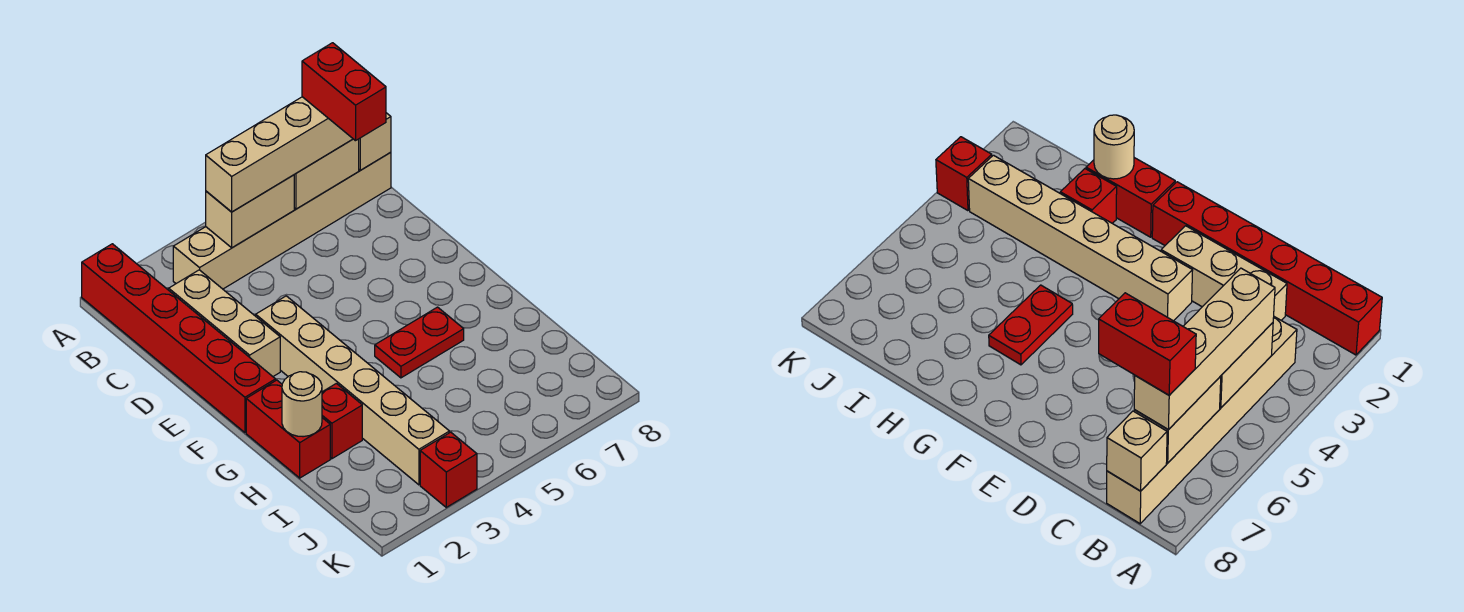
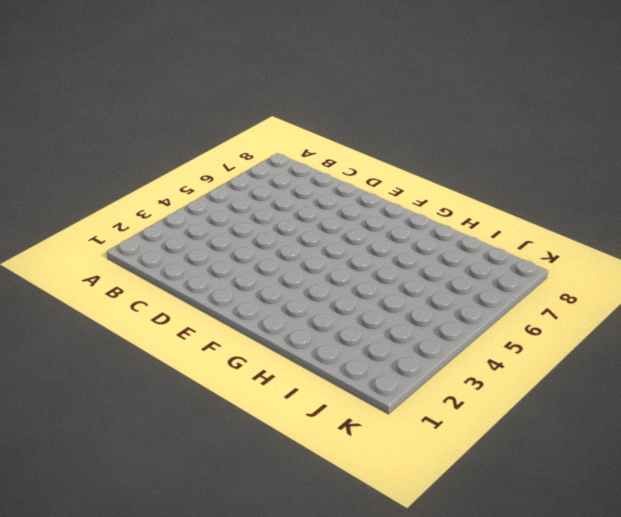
none -> red brick A1:F1 level 1
none -> tan brick B3:B8 level 1
none -> tan brick C2:E2 level 1

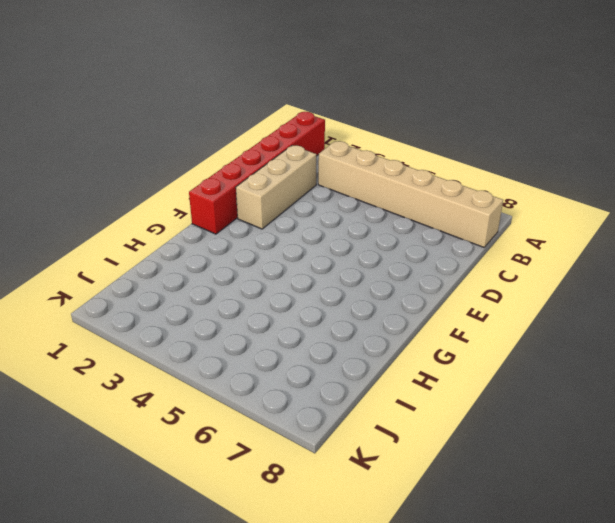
none -> tan brick E3:J3 level 1
none -> red brick G1:H1 level 1
none -> red plate G5:G6 level 1

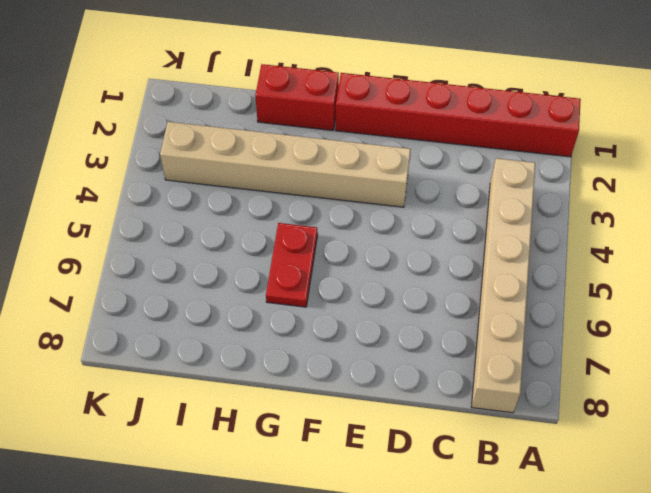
none -> tan brick C2:E2 level 1
none -> red brick H2 level 1
none -> red brick K3 level 1

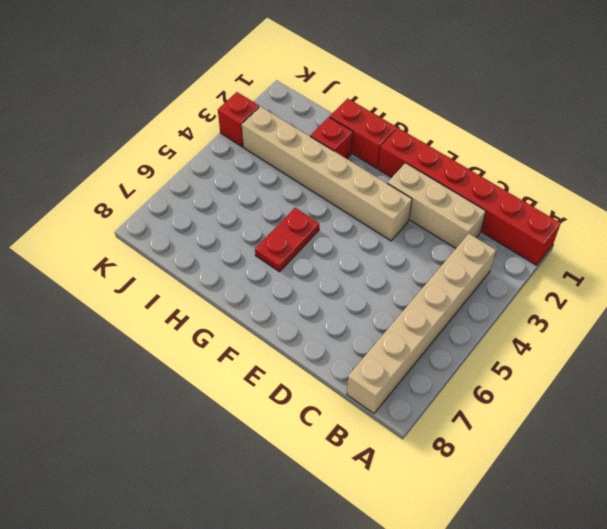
none -> tan brick B4:B5 level 2
none -> tan brick B6:B7 level 2
none -> tan brick B8 level 2

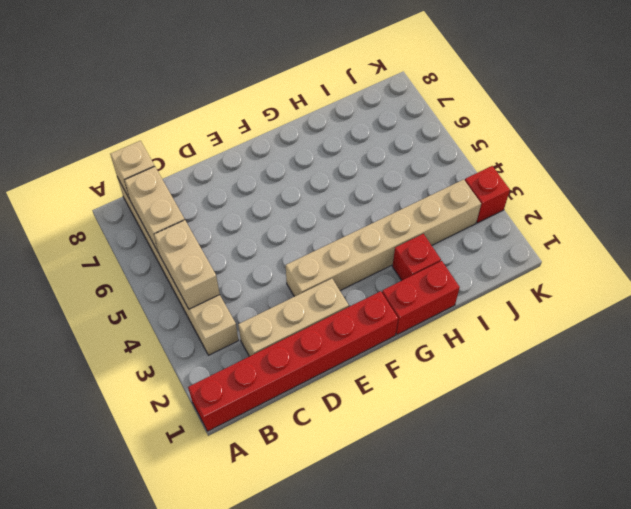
none -> red plate G5:G6 level 1
none -> tan round brick H1 level 2
none -> tan brick B4:B7 level 3

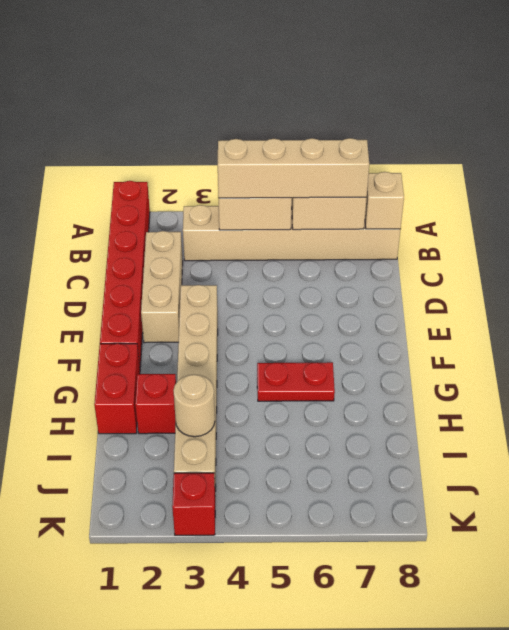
tan round brick I3 level 2 -> tan round brick H1 level 2
none -> red brick B7:C7 level 4

